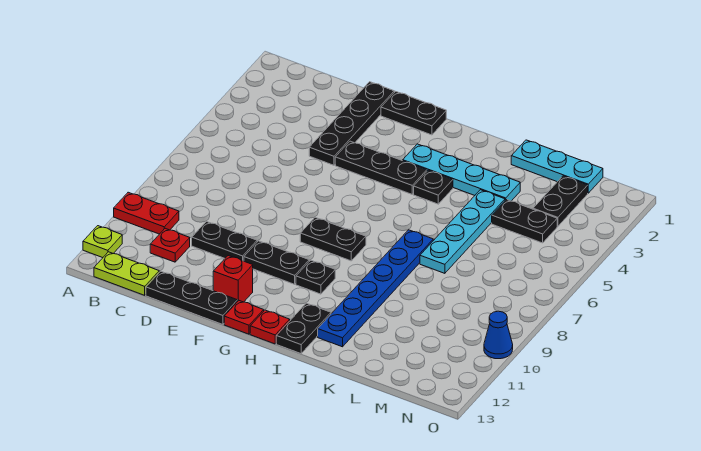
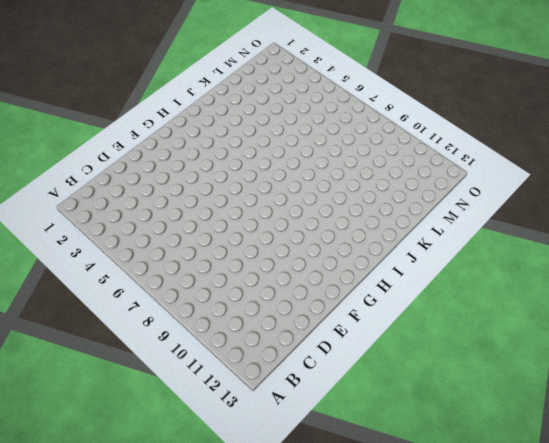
none -> red plate A10:B10 level 1
none -> lime plate A12 level 1
none -> lime plate B13:C13 level 1

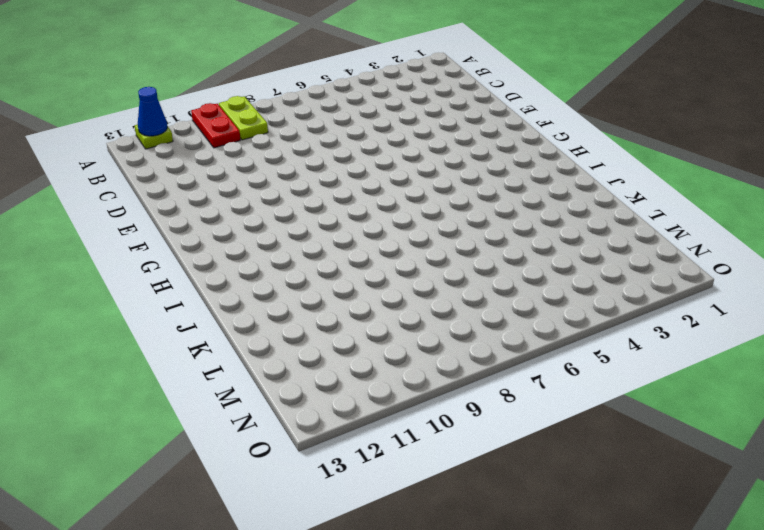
lime plate A9:B9 level 1 -> lime plate B13:C13 level 1
blue cone A12 level 2 -> blue cone O10 level 1
none -> red plate C11 level 1
none -> black plate D10:E10 level 1
none -> black plate D13:F13 level 1

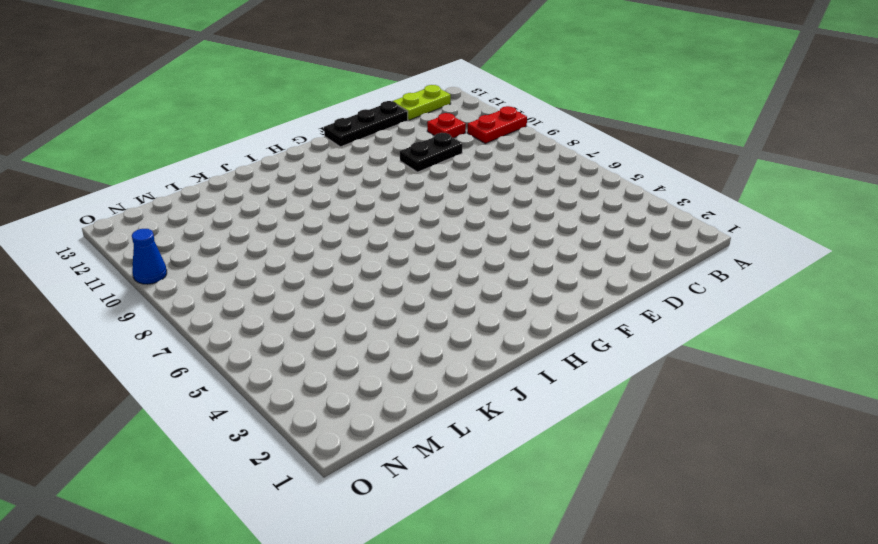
none -> lime plate A12 level 1
none -> black plate E1:E4 level 1
none -> black plate F1:G1 level 1

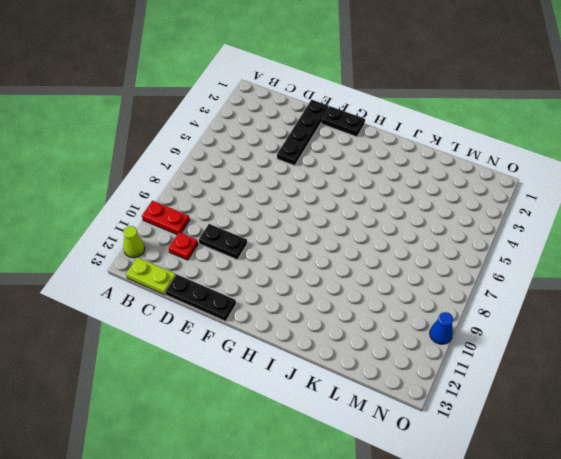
lime cone A12 level 1 -> lime plate A12 level 1
none -> black plate F4:H4 level 1
none -> black plate F10:G10 level 1
none -> red brick F12 level 1

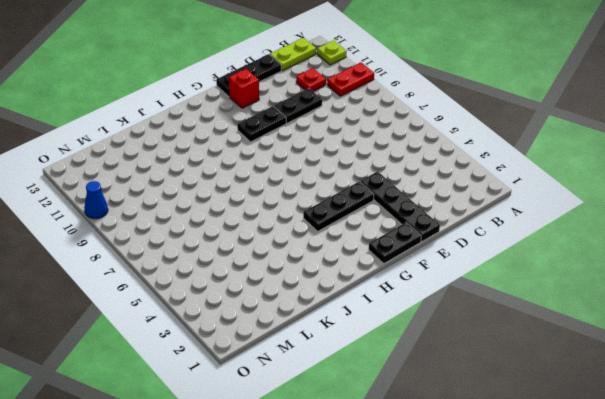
none -> black plate G8:H8 level 1
none -> red plate G13 level 1
none -> cyan plate H3:K3 level 1

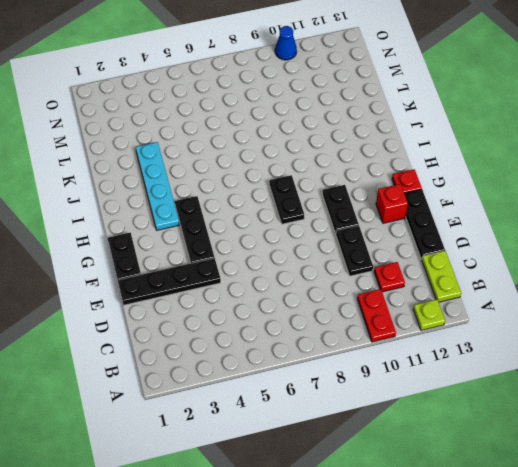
none -> black plate H10 level 1
none -> red plate H13 level 1
none -> black plate I4 level 1

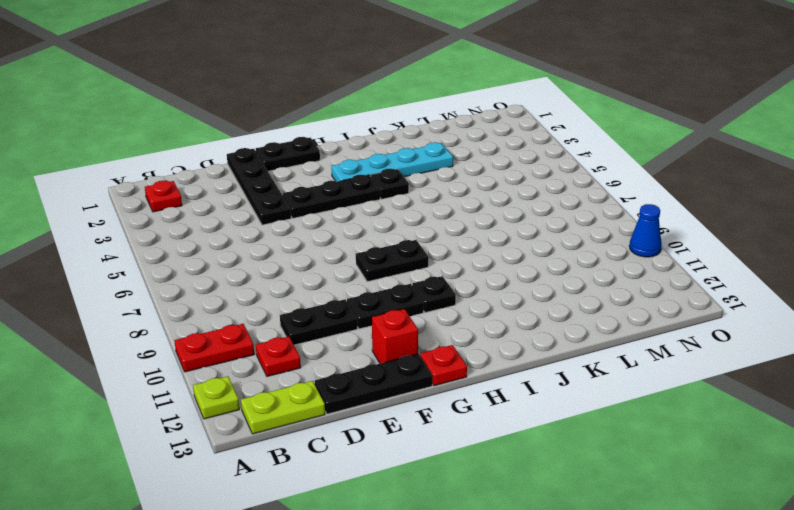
red plate B2 level 1 -> red plate H13 level 1
none -> black plate I12:I13 level 1
none -> blue plate J7:J12 level 1
none -> cyan plate K1:M1 level 1

